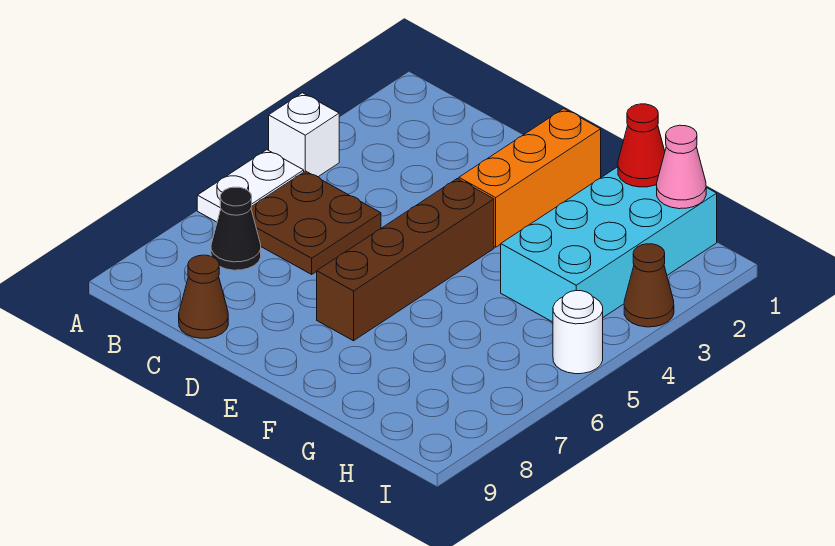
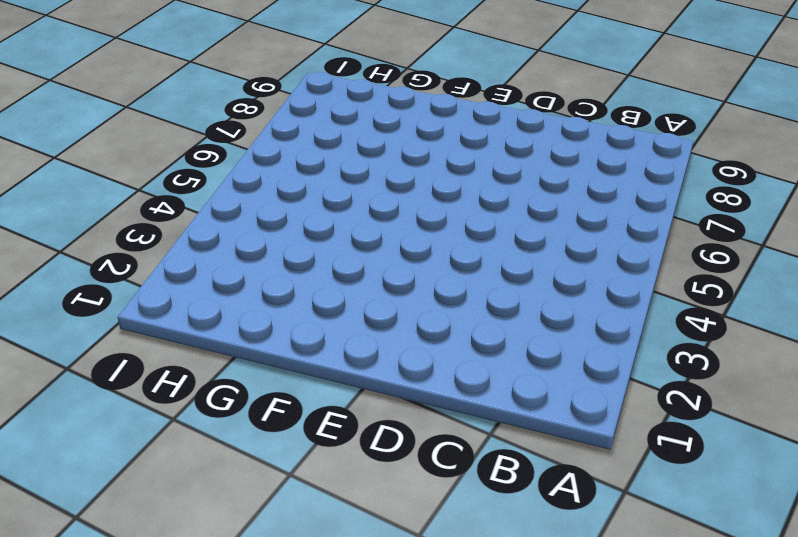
none -> white brick A4 level 1
none -> white plate A5:A6 level 1
none -> brown plate B5:C6 level 1

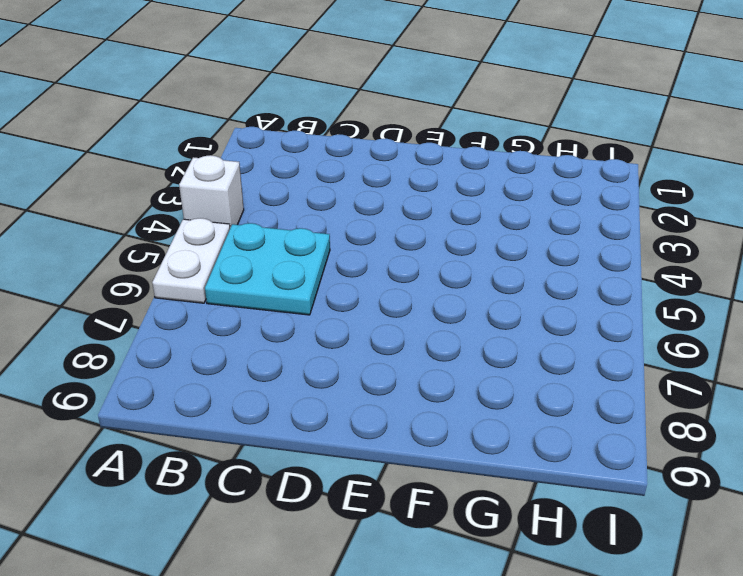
cyan plate B5:C6 level 1 -> brown plate B5:C6 level 1
none -> black cone B7 level 1
none -> brown cone C9 level 1
none -> orange brick E1:E3 level 1

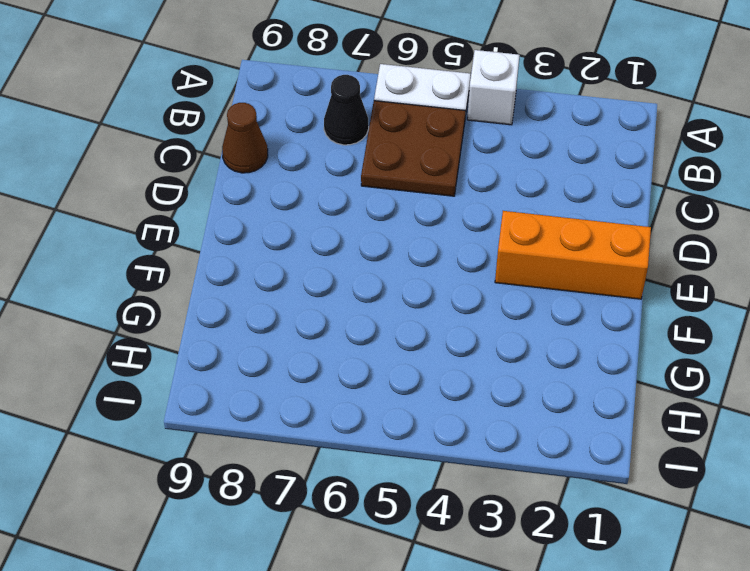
none -> brown brick E4:E7 level 1
none -> cyan brick G1:H4 level 1
none -> brown cone I3 level 1

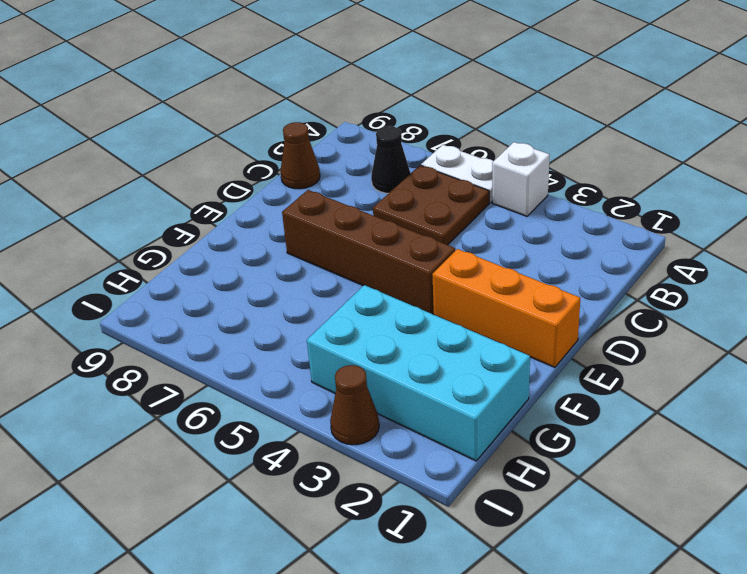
none -> white round brick I5 level 1
none -> red cone G1 level 2
none -> pink cone H1 level 2

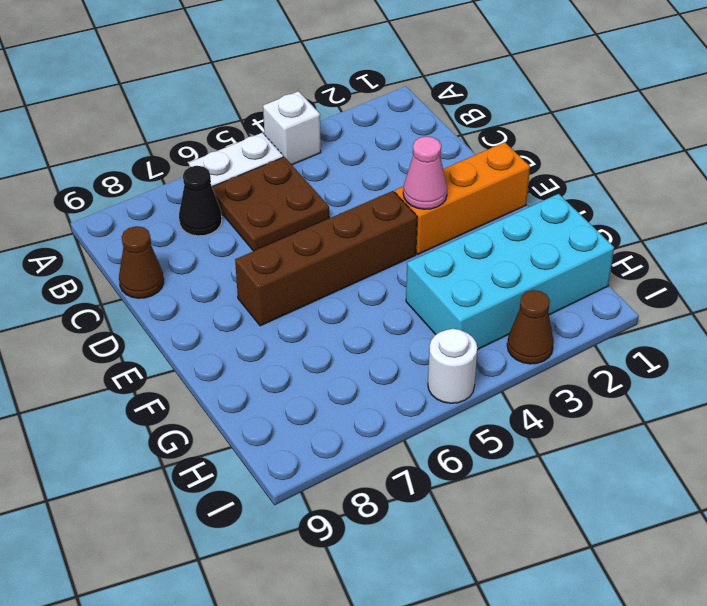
pink cone E3 level 2 -> pink cone H1 level 2
none -> red cone G1 level 2

